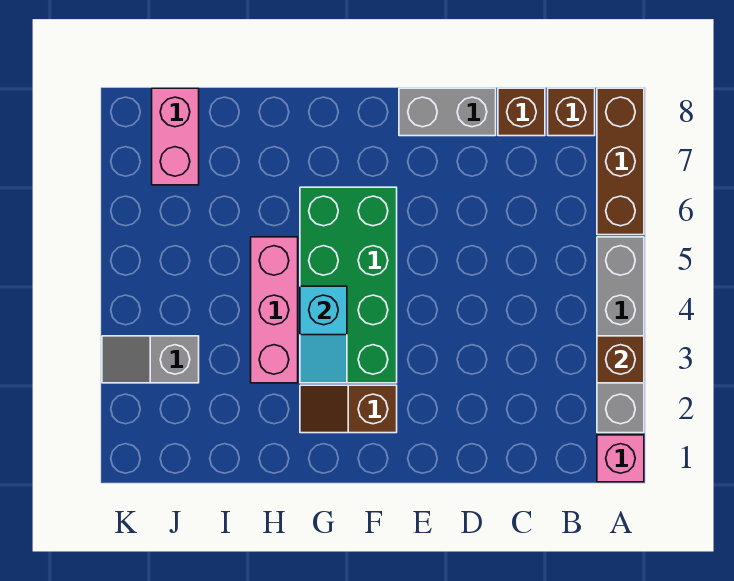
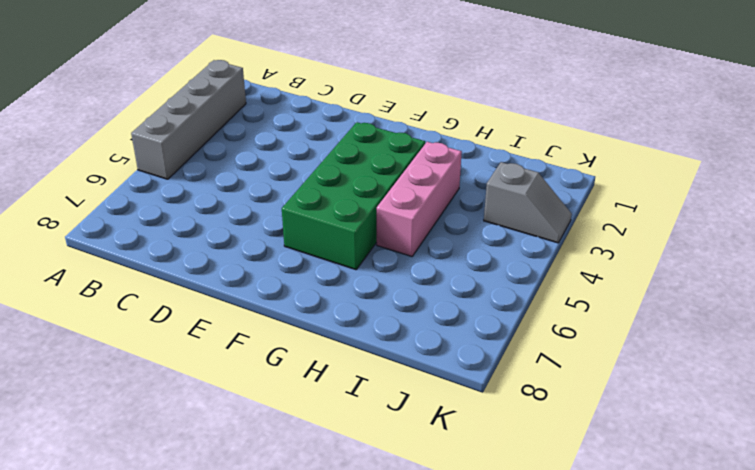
none -> pink brick A1 level 1
none -> brown brick A6:A8 level 1
none -> brown brick B8 level 1

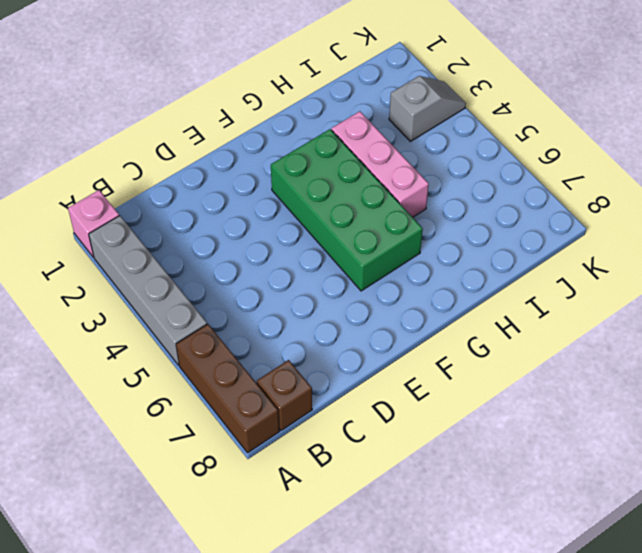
none -> brown brick C8 level 1
none -> grey brick D8:E8 level 1
none -> brown slope F2:G2 level 1 top F

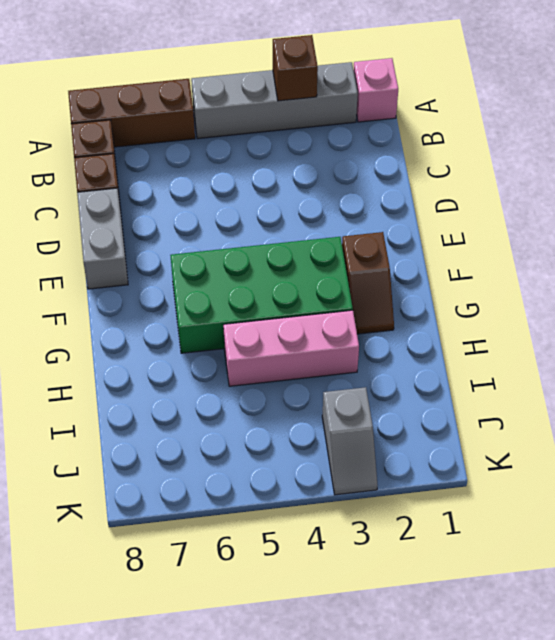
none -> pink brick J7:J8 level 1
none -> cyan slope G3:G4 level 2 top 4

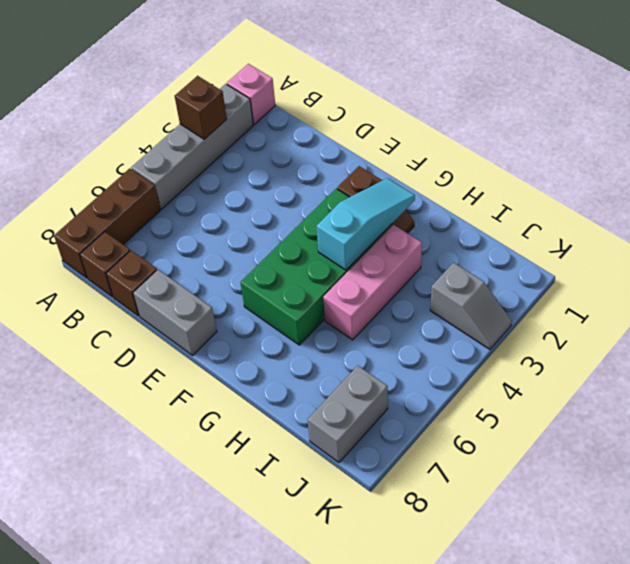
cyan slope G2:G4 level 2 top 4 -> cyan slope G3:G4 level 2 top 4
grey brick J7:J8 level 1 -> pink brick J7:J8 level 1

